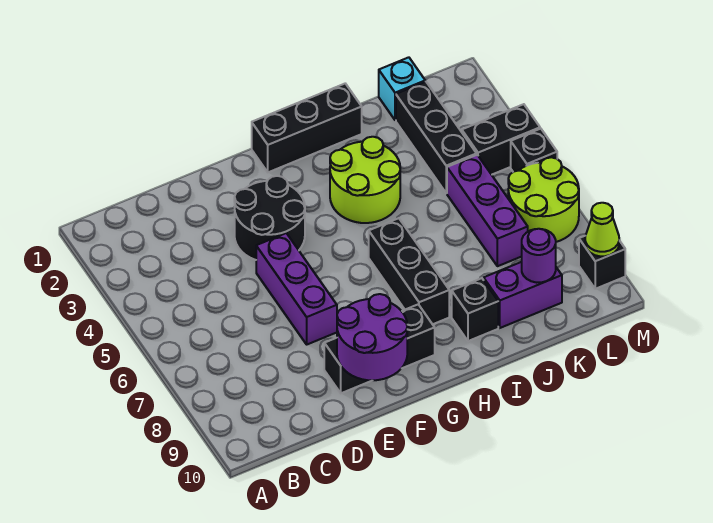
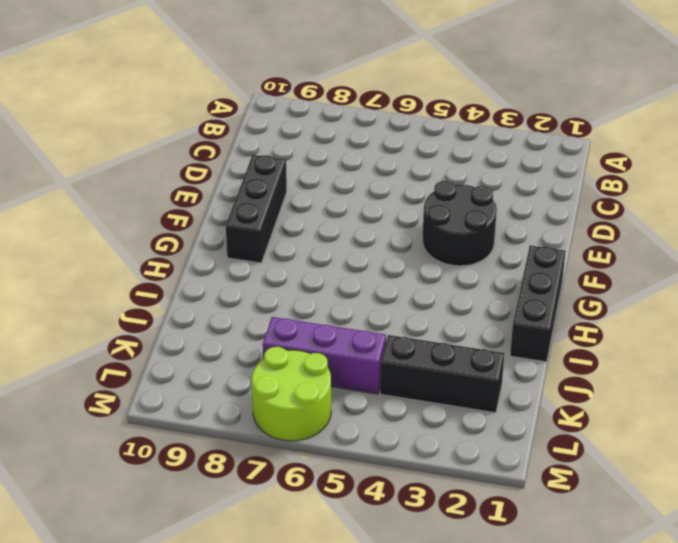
none -> purple brick E5:E7 level 1
none -> lime round brick H3:I4 level 1
none -> black brick H6:H8 level 1

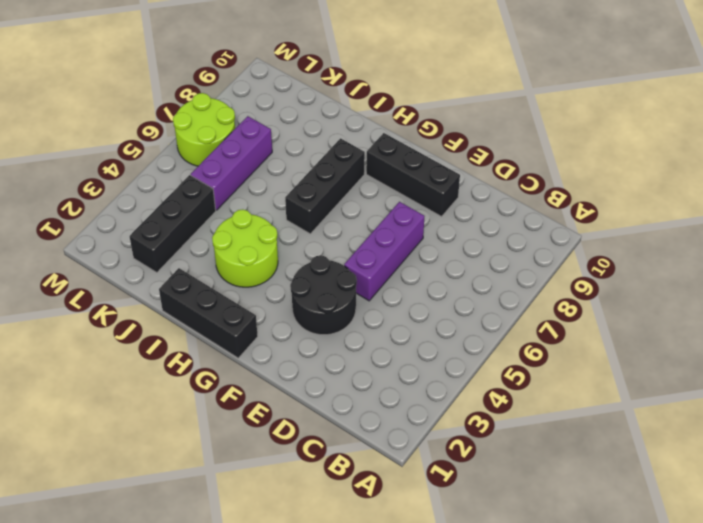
none -> black brick I9 level 1
none -> purple brick J9:K9 level 1
none -> cyan brick K1 level 1

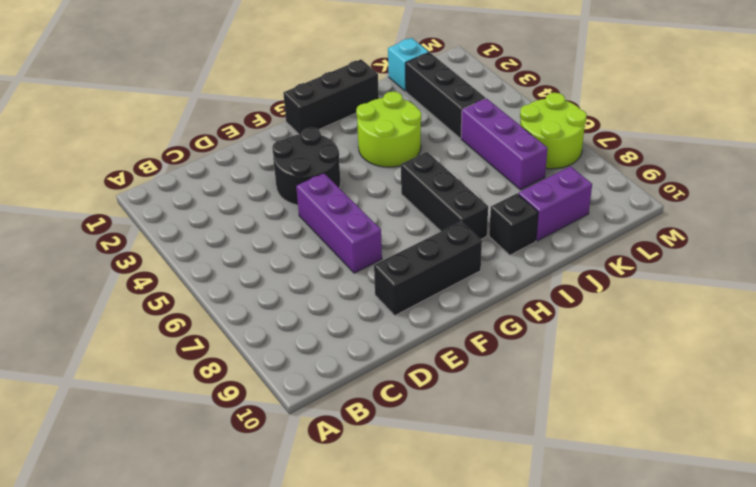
none -> black brick L4:M4 level 1
none -> black brick M5 level 1
none -> black brick M9 level 1

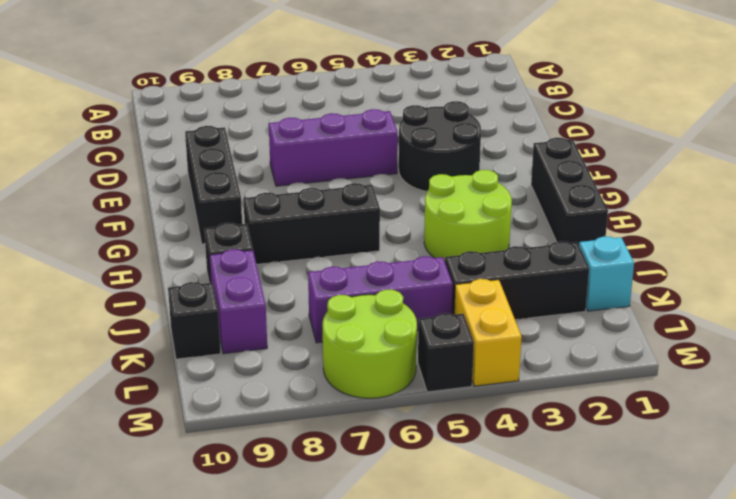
black brick K10 level 1 -> black brick M9 level 1
yellow brick L4:M4 level 1 -> black brick L4:M4 level 1
none -> purple round brick E9:F10 level 2
none -> purple round brick K9 level 2
none -> lime cone M9 level 2

